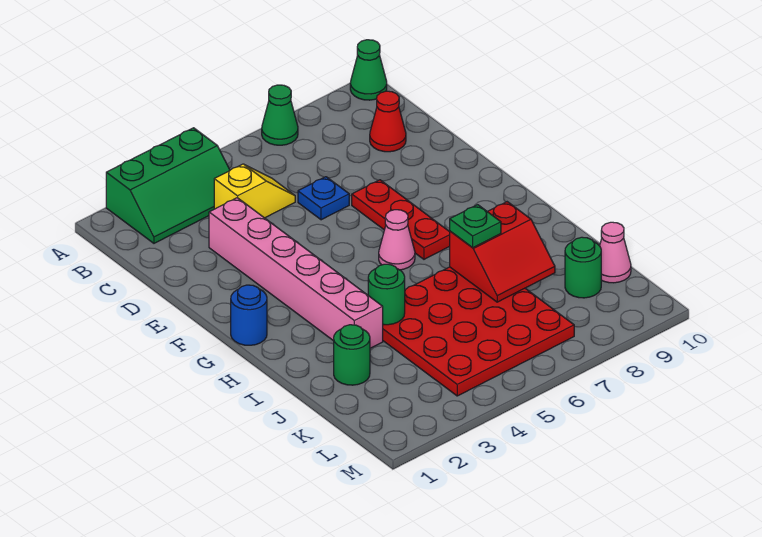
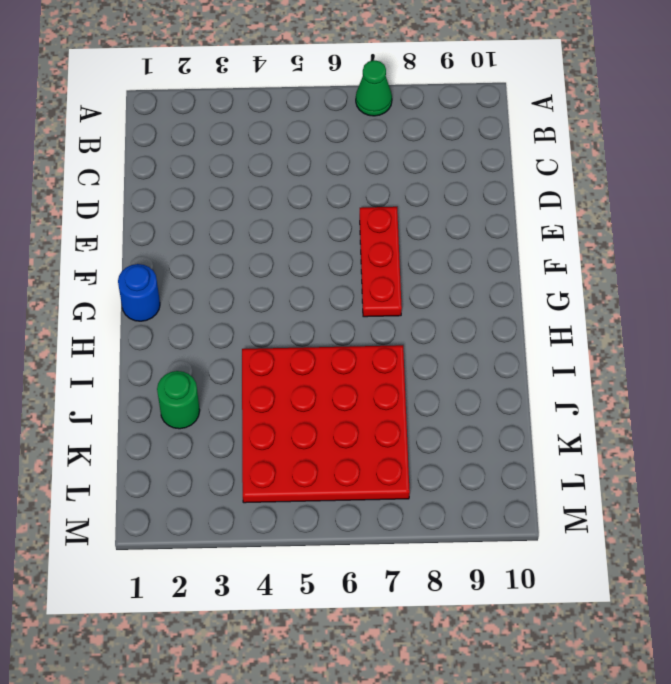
none -> green slope A2:B4 level 1 top A
none -> green cone A10 level 1
none -> yellow slope C4:C5 level 1 top 4

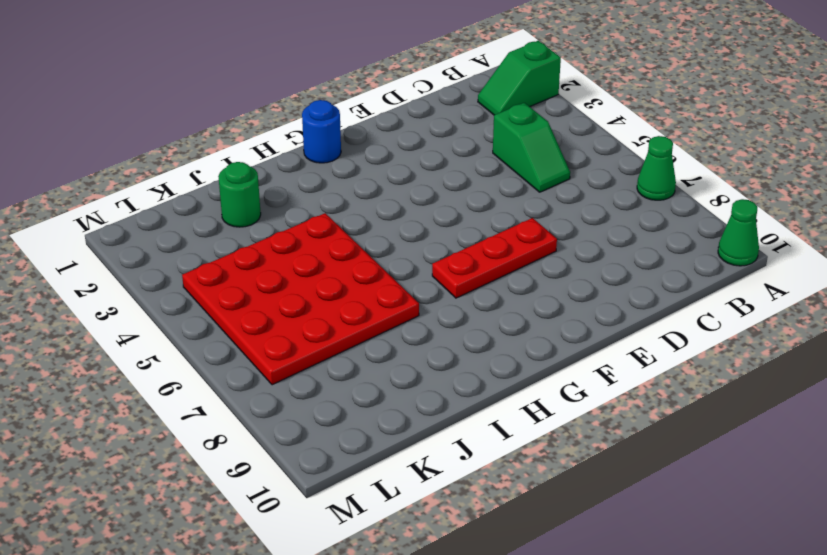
green slope A2:B2 level 1 top A -> green slope A2:B4 level 1 top A
green slope C4:C5 level 1 top 4 -> yellow slope C4:C5 level 1 top 4
none -> red cone C9 level 1
none -> pink brick D3:I3 level 1
none -> blue plate D6 level 1

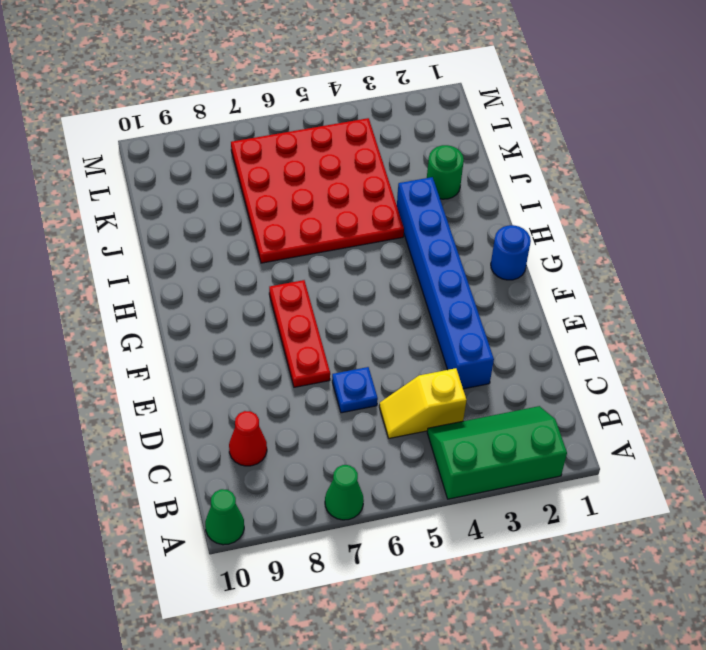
blue brick D3:I3 level 1 -> pink brick D3:I3 level 1
none -> pink cone G6 level 1
none -> green round brick K9 level 1
none -> pink cone K10 level 1

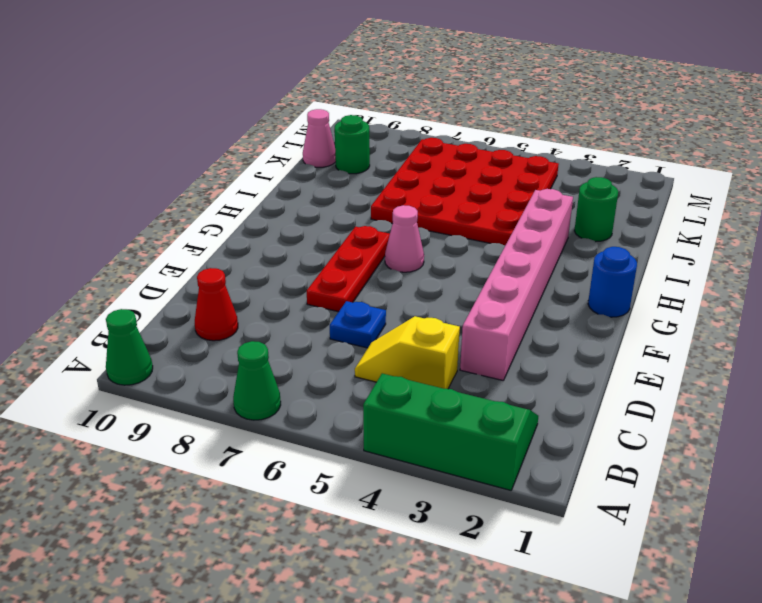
none -> green round brick I4 level 2
none -> red slope I7:J8 level 2 top I
none -> green plate I7 level 3

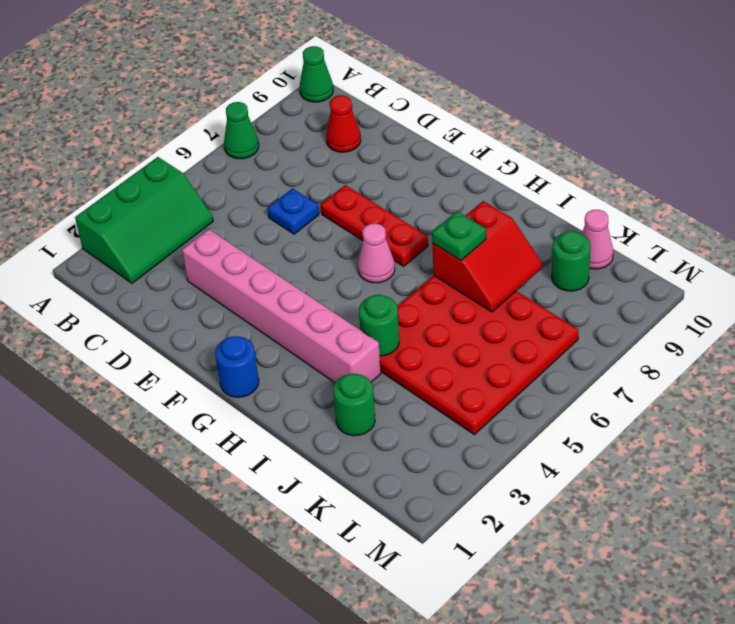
none -> yellow slope C4:C5 level 1 top 4

